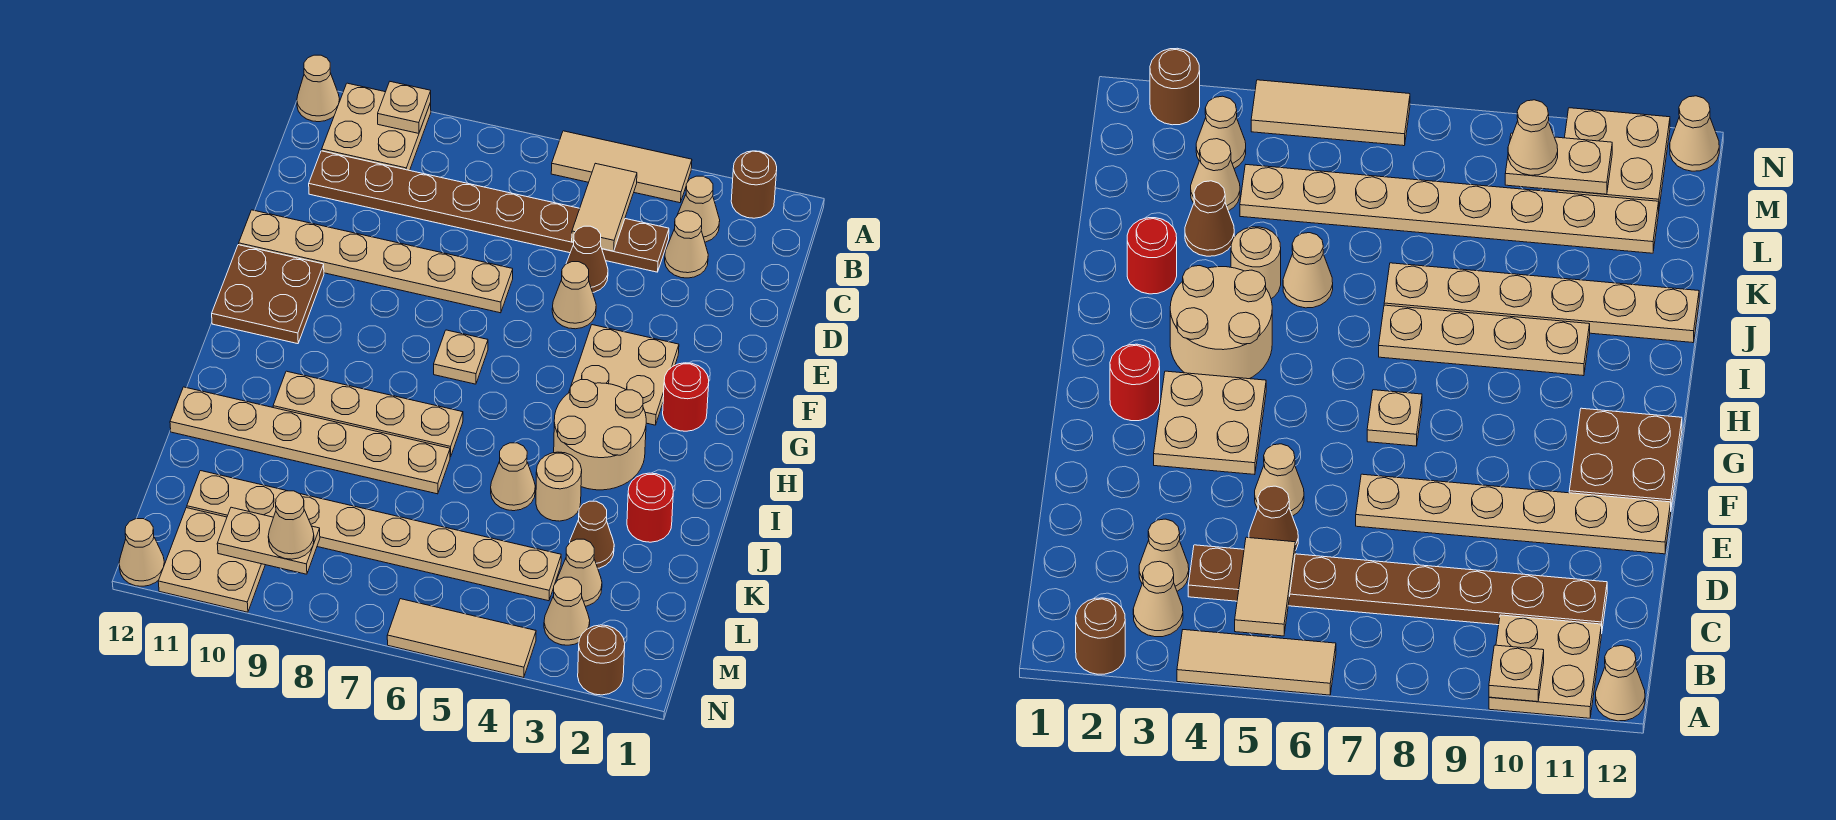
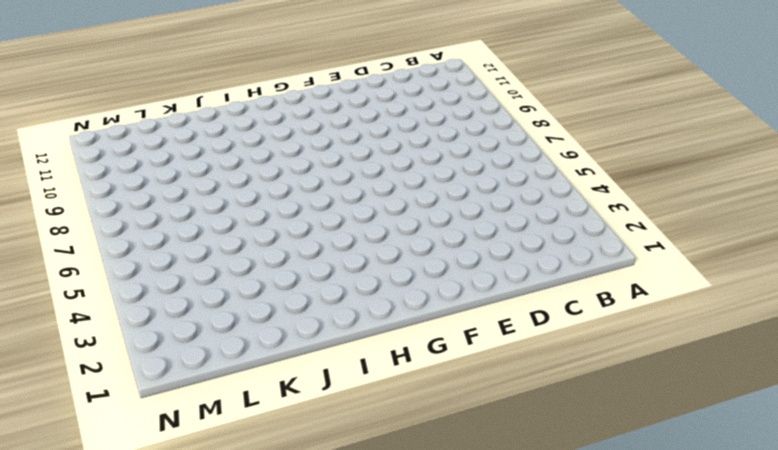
none -> brown round brick A2 level 1
none -> tan tile A4:A6 level 1
none -> tan plate A10:B11 level 1
none -> tan cone A12 level 1

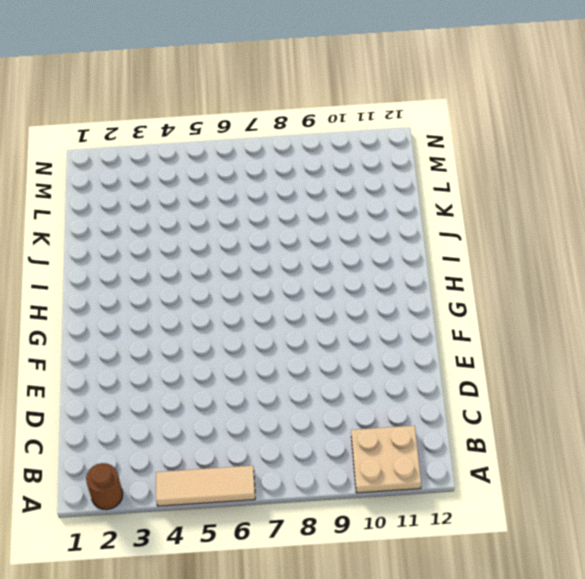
none -> tan cone A12 level 1
none -> tan cone B3 level 1
none -> tan cone C3 level 1
none -> brown plate C4:C11 level 1

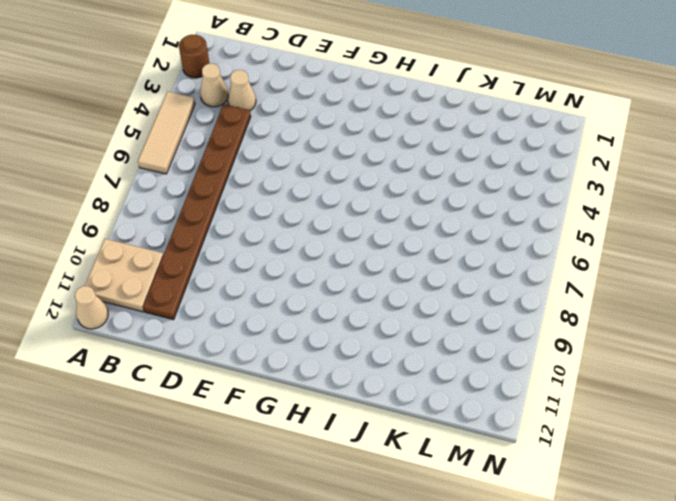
none -> brown cone D5 level 1
none -> tan cone E5 level 1
none -> tan plate E7:E12 level 1
none -> tan plate F3:G4 level 1

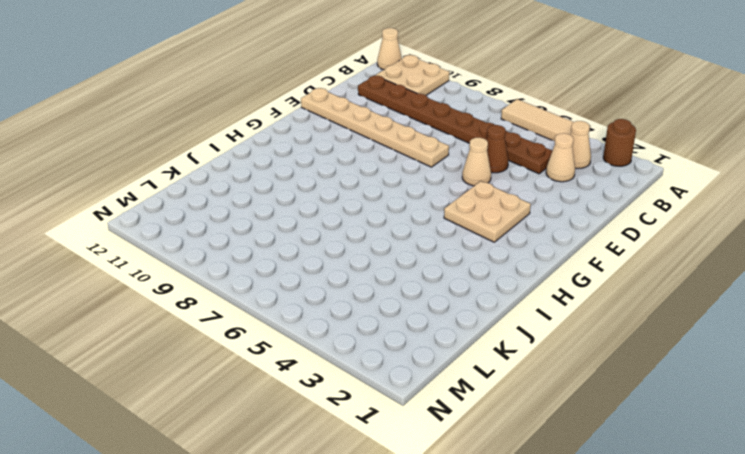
none -> brown plate F11:G12 level 1
none -> red round brick G2 level 1
none -> tan plate G7 level 1
none -> tan round brick H3:I4 level 1

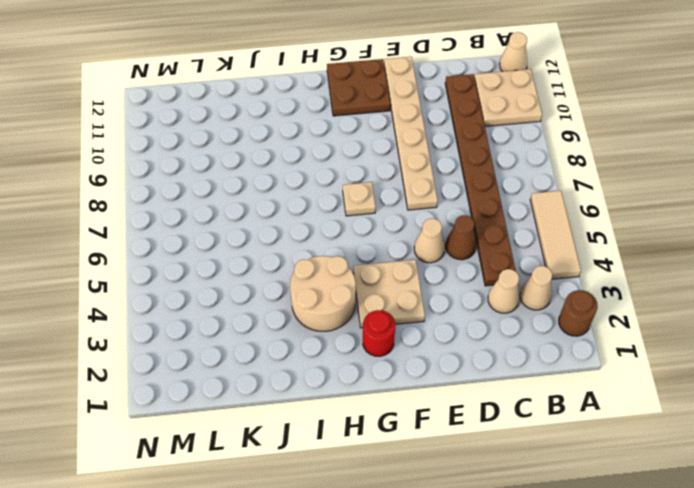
none -> tan plate I7:I10 level 1
none -> red round brick J2 level 1
none -> tan round brick J4 level 1
none -> tan cone J5 level 1

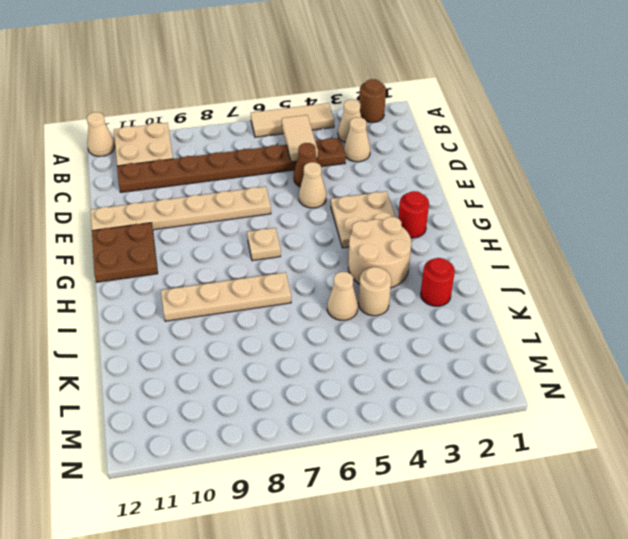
none -> tan plate J7:J12 level 1
none -> brown cone K3 level 1
none -> tan cone L3 level 1
none -> tan plate L4:L11 level 1

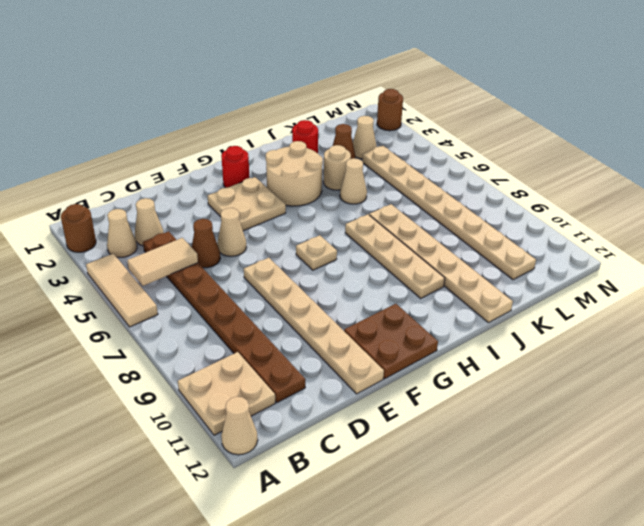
none -> tan cone M3 level 1
none -> tan plate M10:N11 level 1
none -> tan tile N4:N6 level 1
none -> tan cone N12 level 1

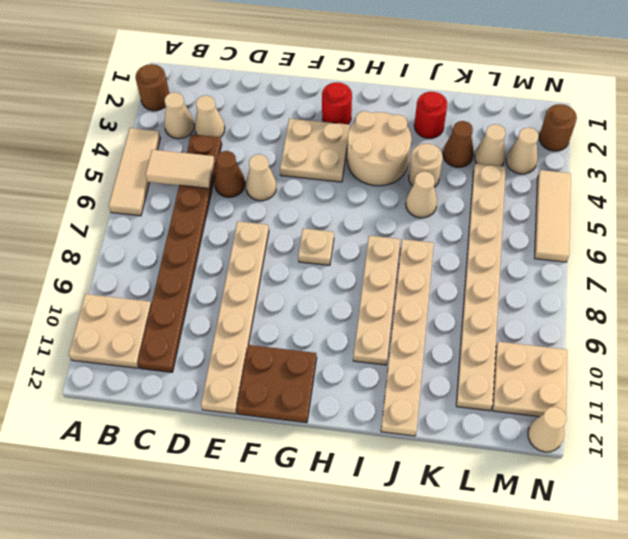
none -> tan cone A12 level 1
none -> tan plate A10 level 2
none -> tan plate M9:M10 level 2
none -> tan cone M9 level 3

